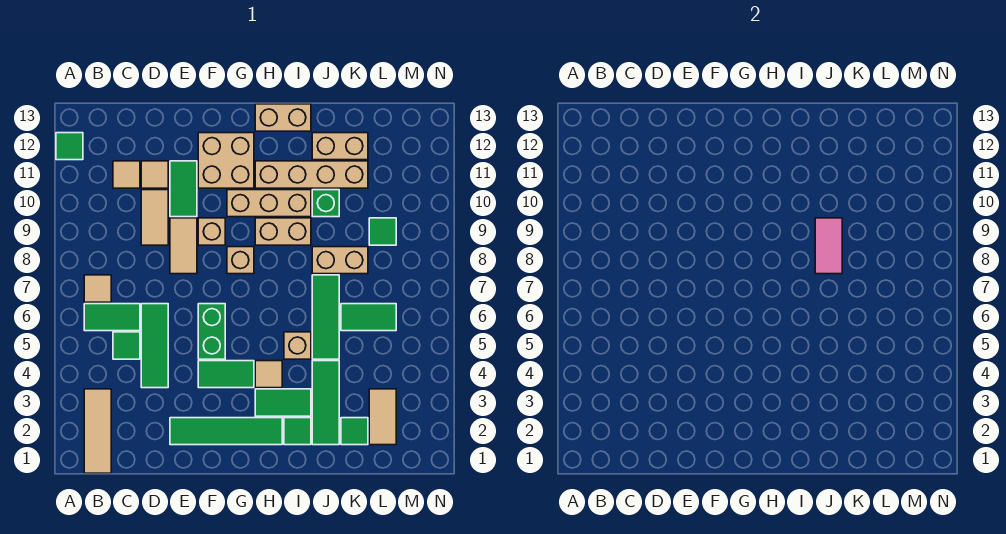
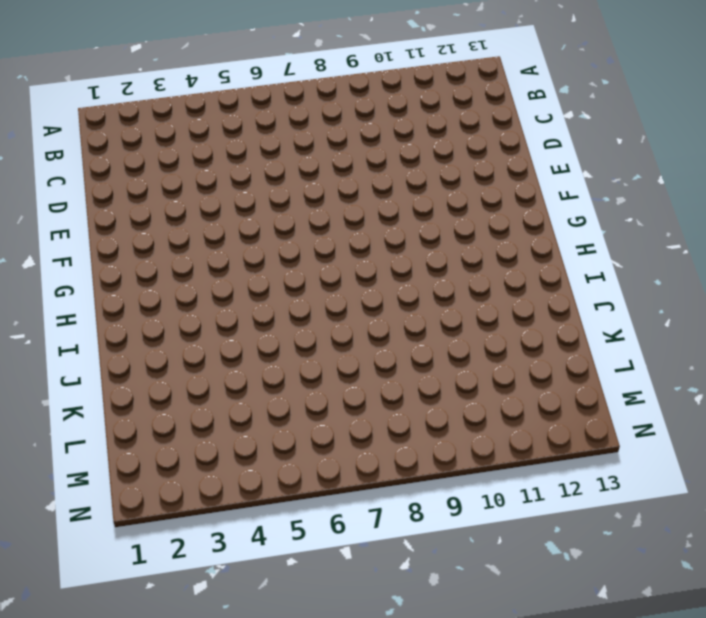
none -> green tile A12 level 1
none -> tan tile B1:B3 level 1
none -> green tile B6:C6 level 1
none -> tan tile B7 level 1

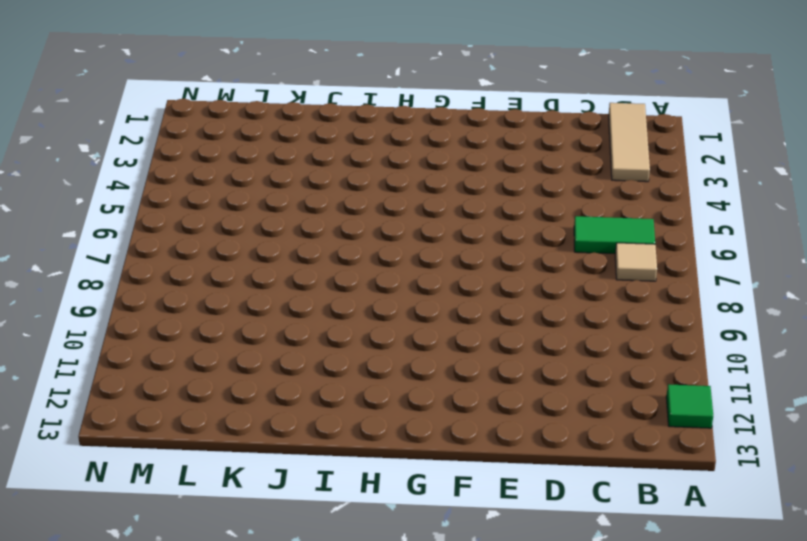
none -> green tile C5 level 1
none -> tan tile C11 level 1
none -> green tile D4:D6 level 1
none -> tan tile D9:D10 level 1

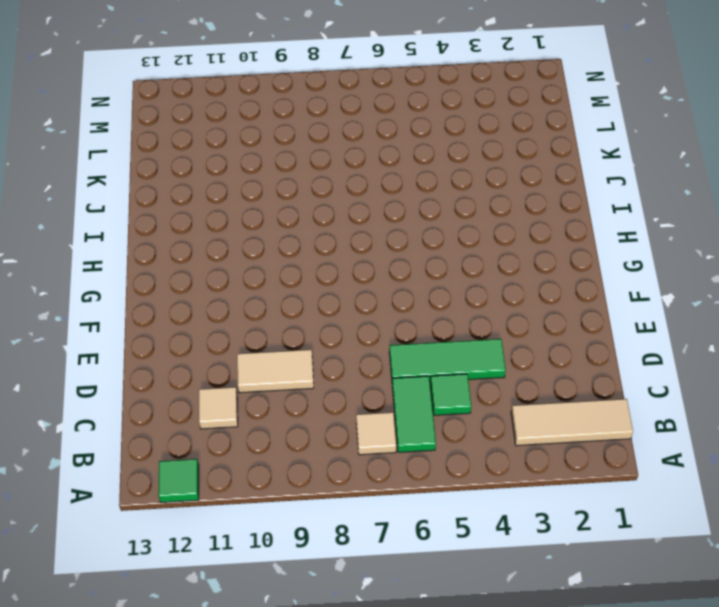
none -> tan tile D11 level 1
none -> green tile E2:H2 level 1
none -> tan tile E8:E9 level 1
none -> green tile E10:E11 level 1

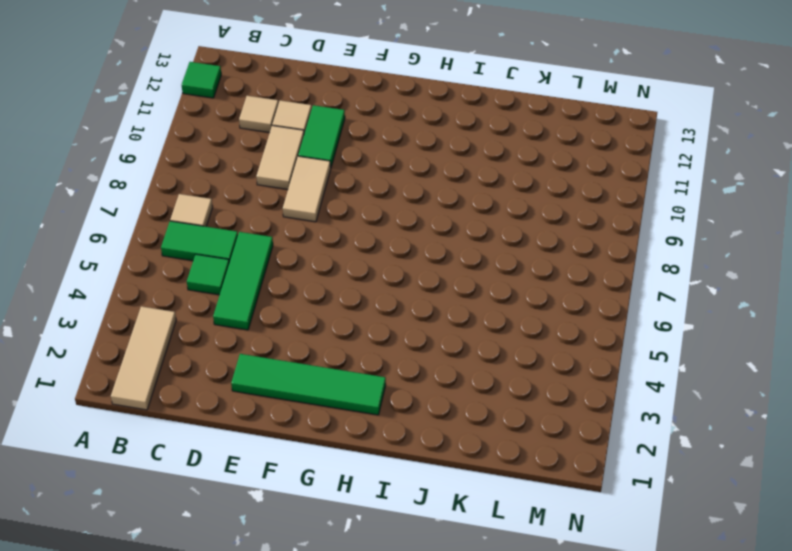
none -> green tile F4:G4 level 1
none -> green brick F5:F6 level 1
none -> tan brick F9 level 1
none -> tan brick F11:G12 level 1

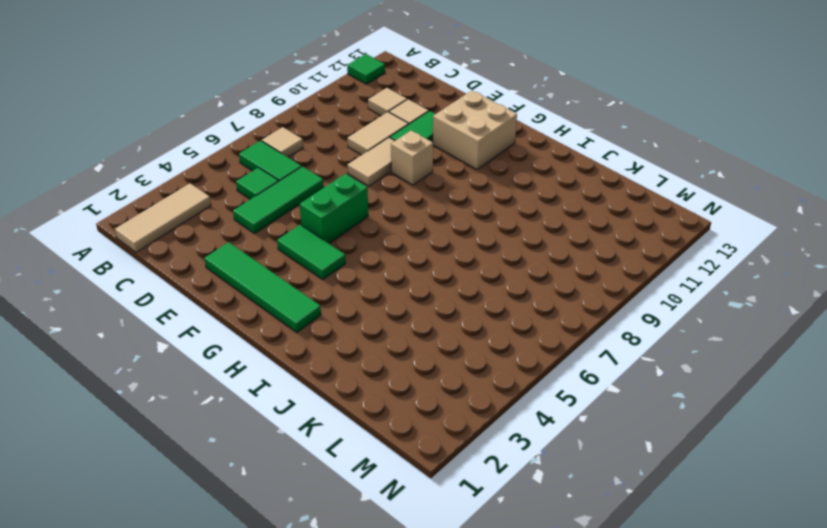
none -> tan brick G8 level 1
none -> tan brick G10:I10 level 1
none -> green tile H3:I3 level 1
none -> tan tile H4 level 1

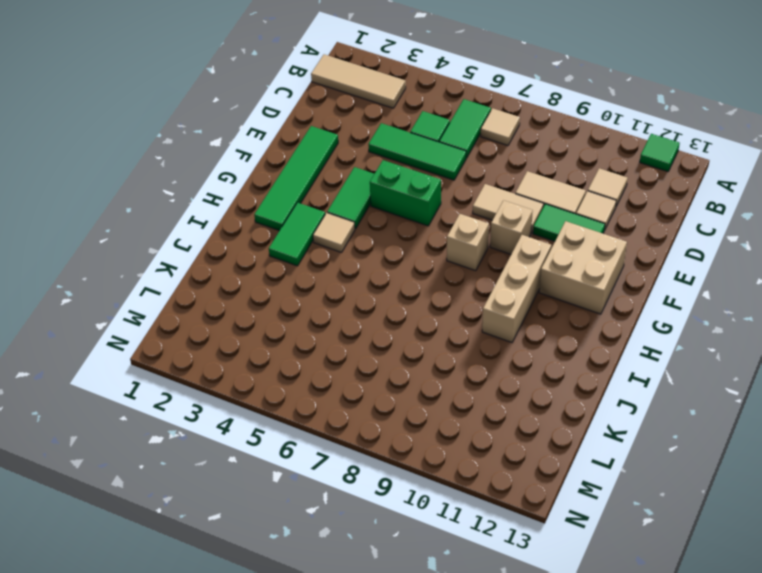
none -> tan brick H9:I9 level 1
none -> tan brick H11:K11 level 1
none -> tan brick H13:I13 level 1
none -> green tile I2 level 1

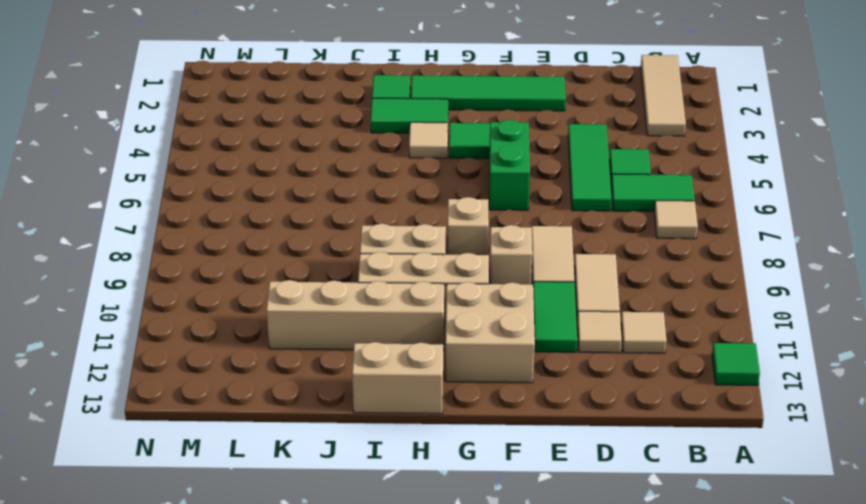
none -> tan brick I5 level 1
none -> green tile J2:J4 level 1
none -> green tile J5:J7 level 1
none -> tan brick J8:K8 level 1

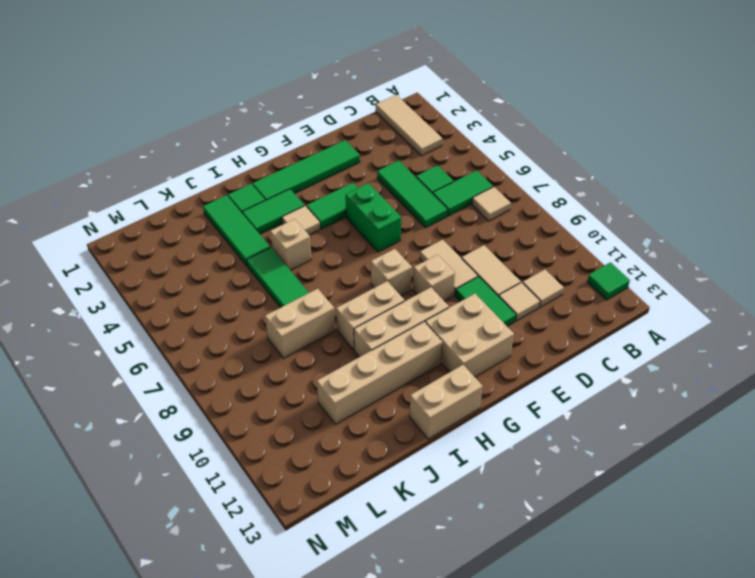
none -> green brick J10 level 1
none -> tan brick J12:K12 level 1
none -> green tile K2 level 1
none -> green tile K6:L6 level 1

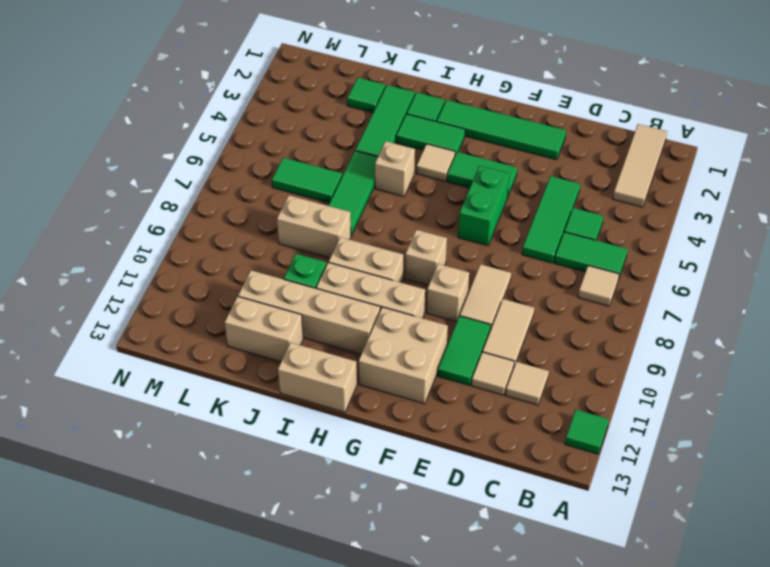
none -> tan tile L2:L3 level 1
none -> green tile L9 level 1
none -> pink tile J8:J9 level 2

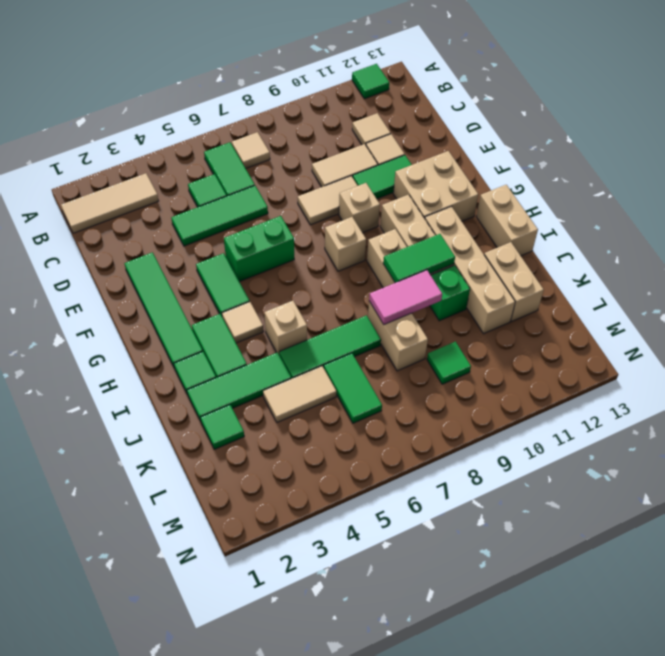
green tile I9:I10 level 2 -> none
tan tile K4:K5 level 1 -> tan tile L2:L3 level 1

